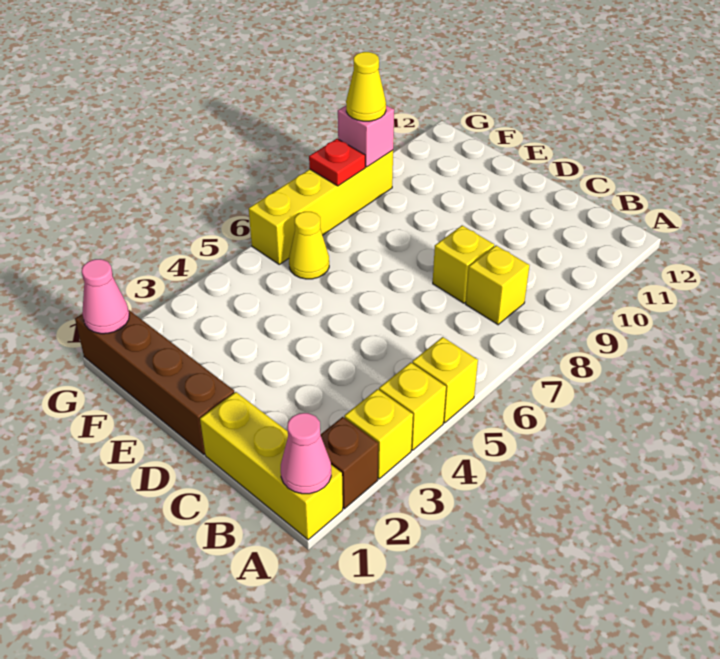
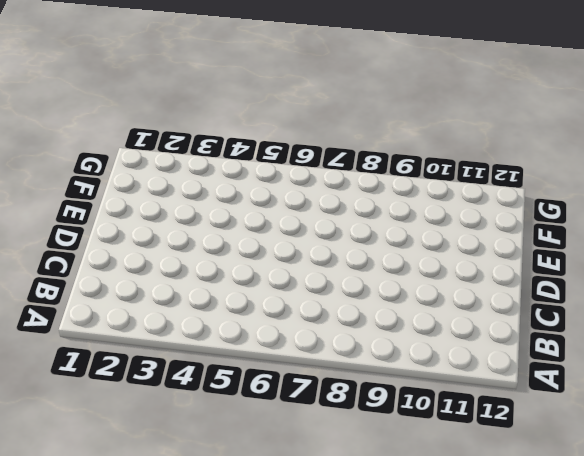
none -> yellow brick A1:C1 level 1
none -> brown brick A2 level 1
none -> yellow brick A3 level 1

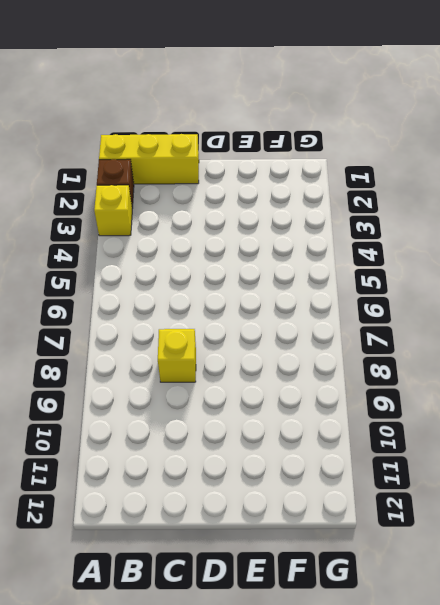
none -> yellow brick A4 level 1
none -> yellow brick A5 level 1
none -> yellow brick B8 level 1

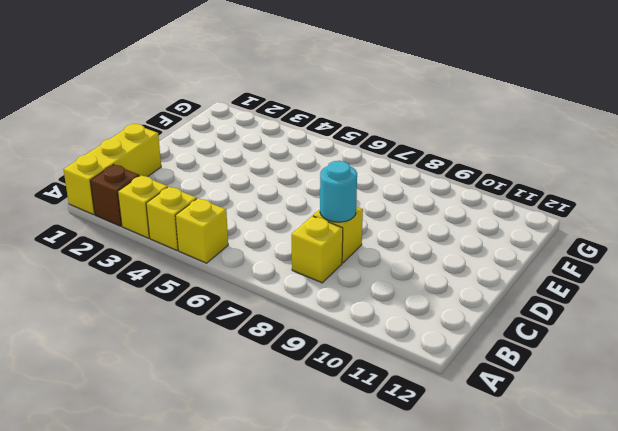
cyan round brick C8 level 2 -> none
none -> brown brick D1:G1 level 1
none -> yellow cone F6 level 1
none -> yellow brick G6:G9 level 1

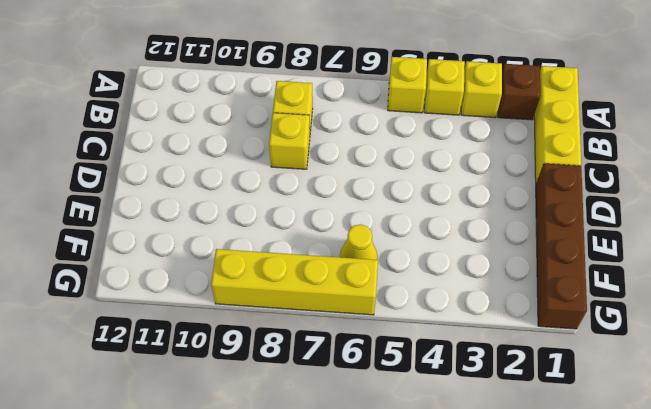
none -> pink cone A1 level 2
none -> pink cone G1 level 2
none -> red plate G8 level 2

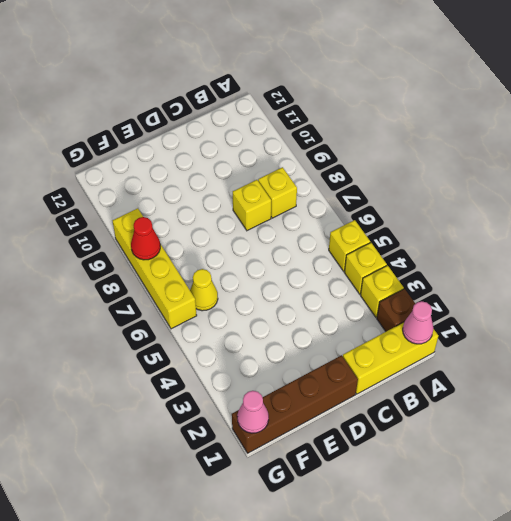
red cone G8 level 2 -> red plate G8 level 2
none -> pink brick G9 level 2
none -> yellow cone G9 level 3

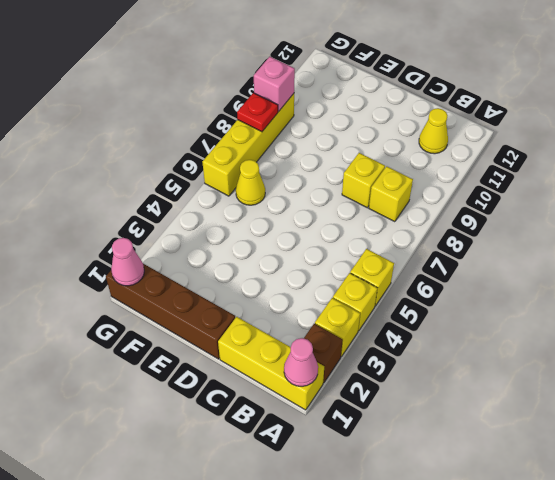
yellow cone B11 level 1 -> yellow cone G9 level 3

